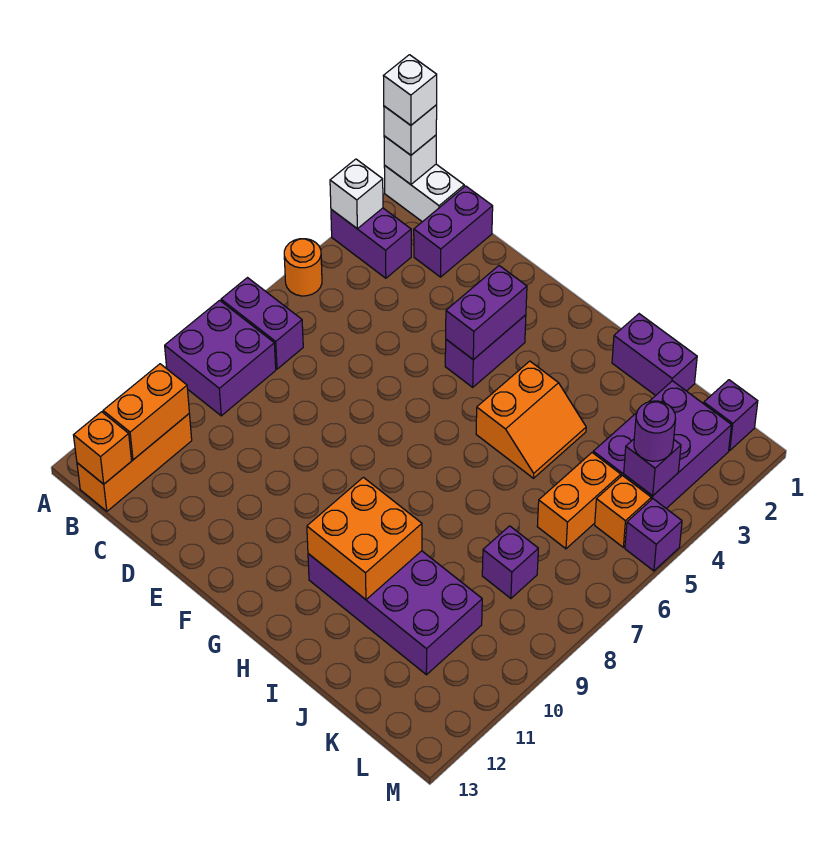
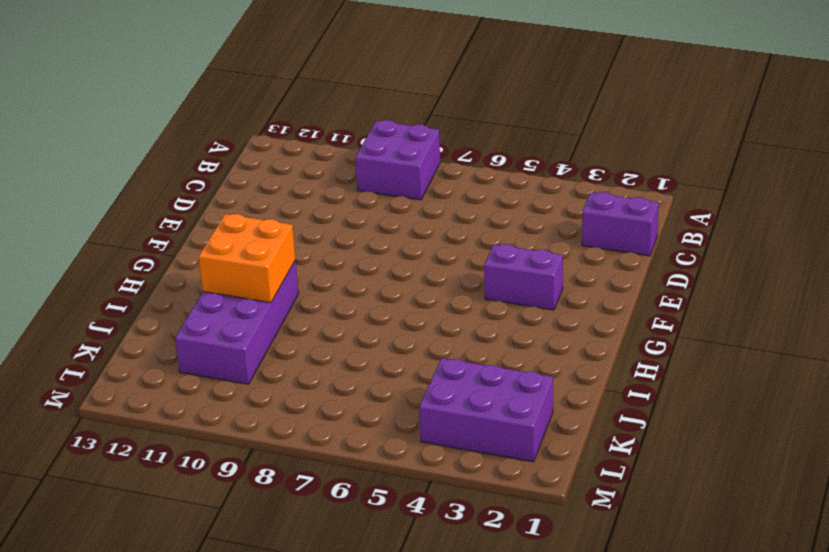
none -> white brick A1:B1 level 1
none -> purple brick A3:B3 level 1
none -> orange round brick A5 level 1

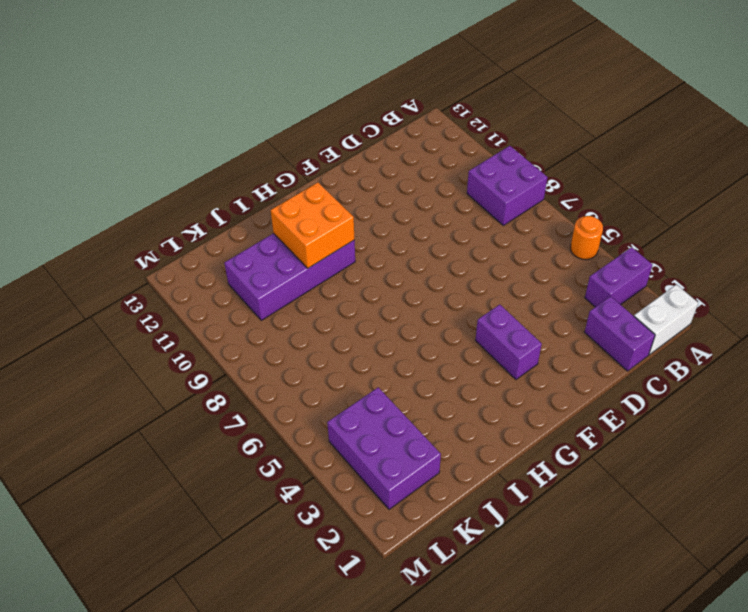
none -> purple brick A7:B7 level 1
none -> orange brick B11:B13 level 1
none -> orange slope H4:I5 level 1 top H

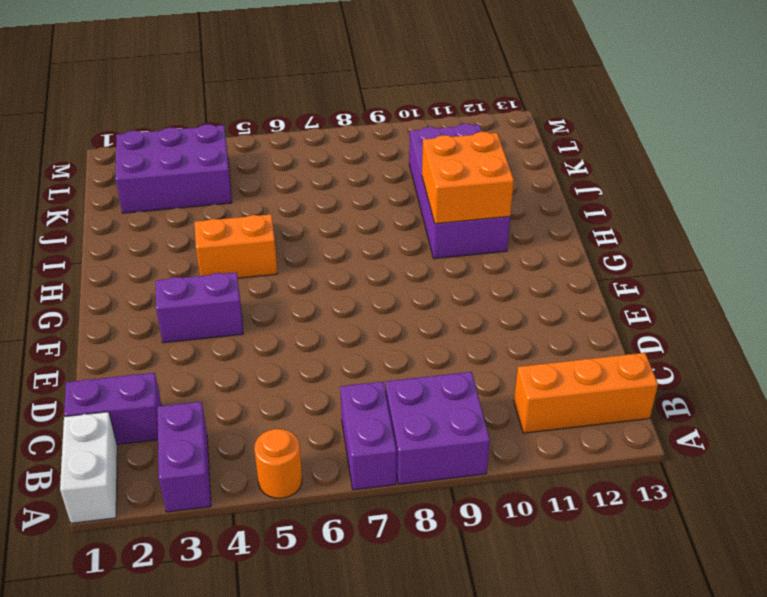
none -> purple brick I1:J1 level 1
none -> orange brick K5:K6 level 1
none -> purple brick K8 level 1

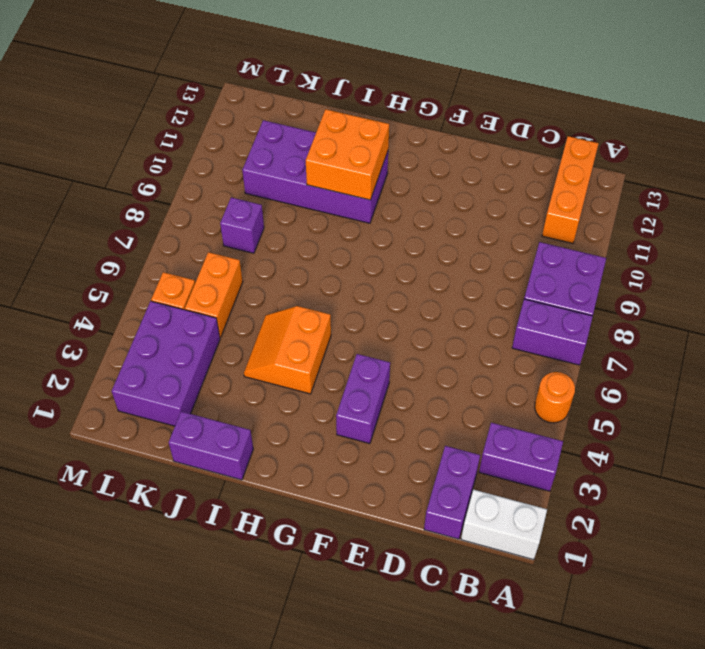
none -> purple brick L1 level 1
none -> purple brick M5 level 1
none -> white brick A1 level 2

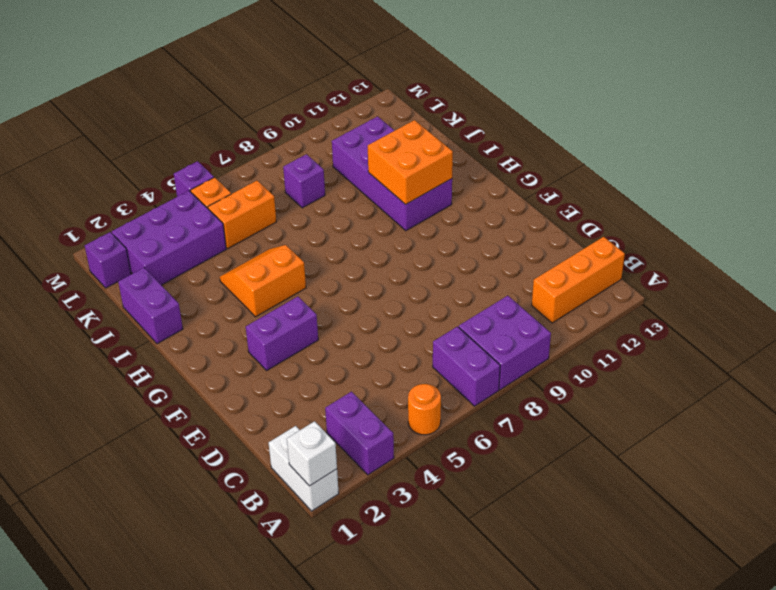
none -> purple brick C1:C2 level 1
none -> white brick A3 level 2
none -> orange brick B11:B12 level 2

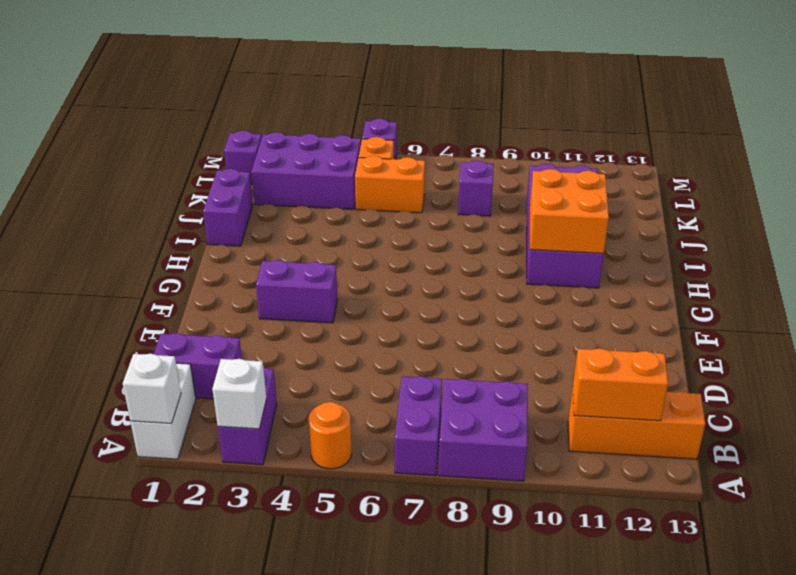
none -> orange slope H4:I5 level 1 top H
none -> orange brick B13 level 2
none -> purple brick F3:F4 level 2

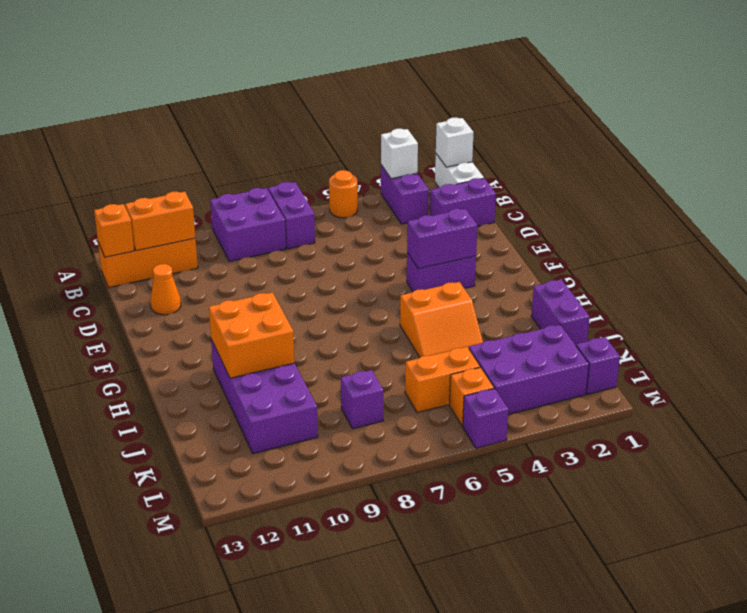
orange cone D12 level 1 -> none
none -> purple brick L4 level 2
none -> white brick A1 level 3
none -> purple round brick L4 level 3

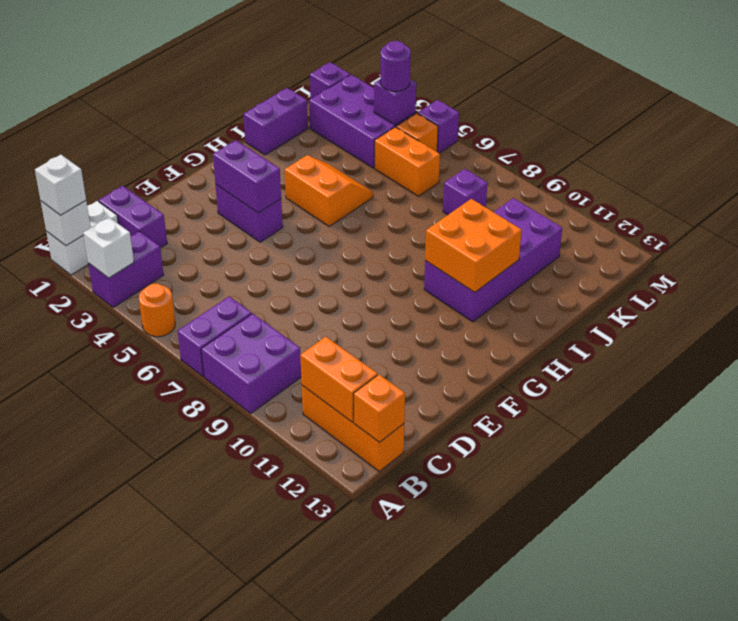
none -> white brick A1 level 4

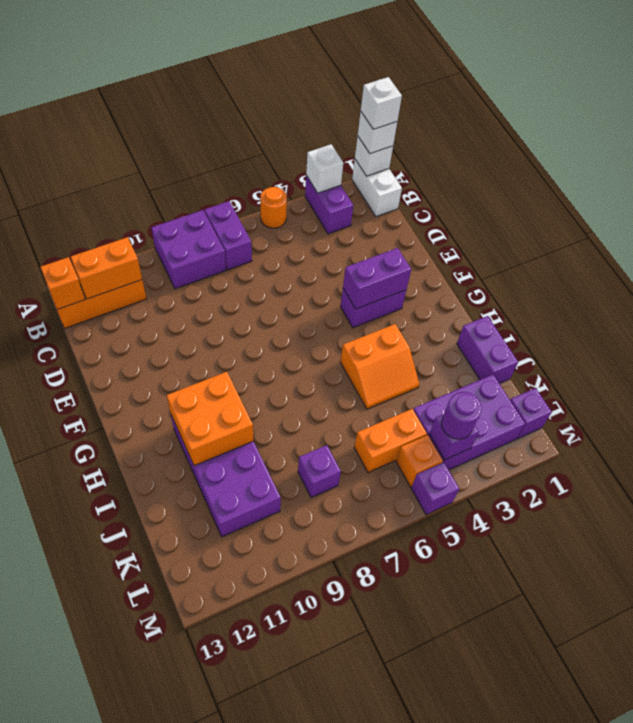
none -> purple brick C1:C2 level 1

